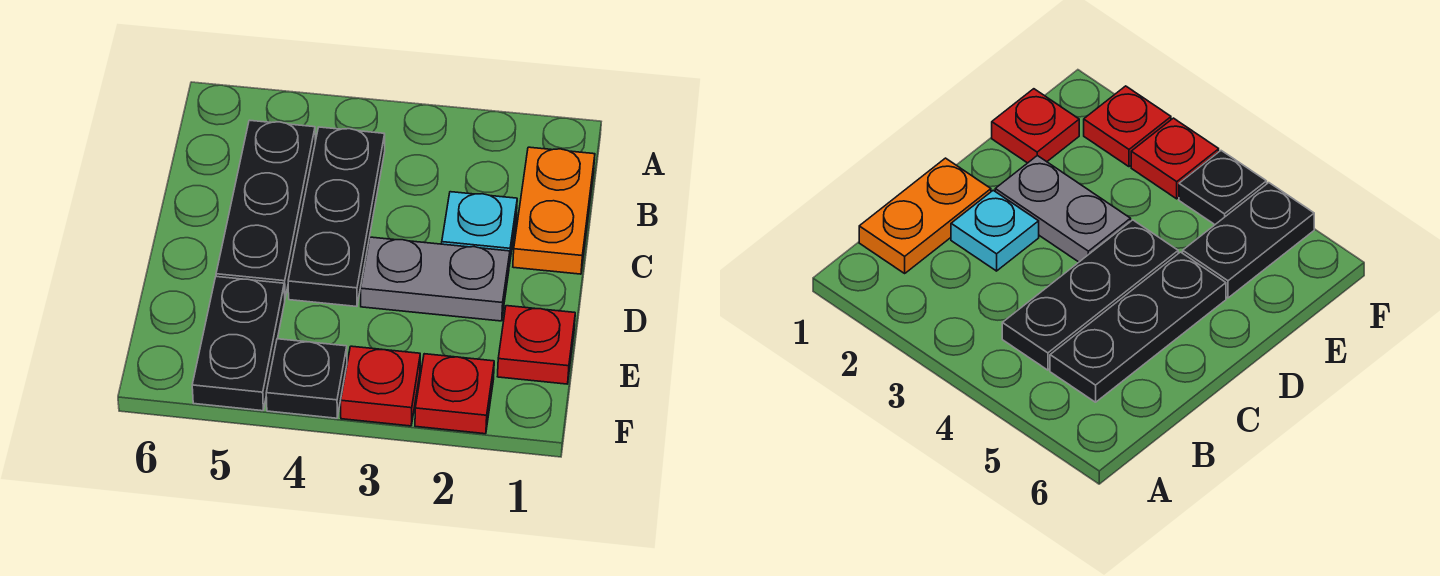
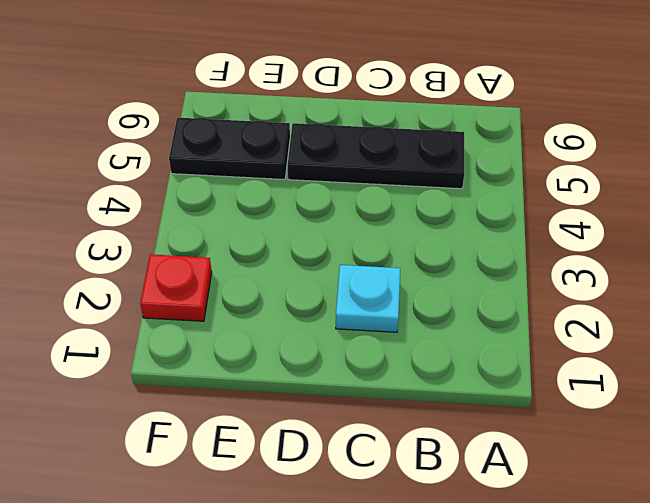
none -> orange plate B1:C1 level 1
none -> black plate B4:D4 level 1

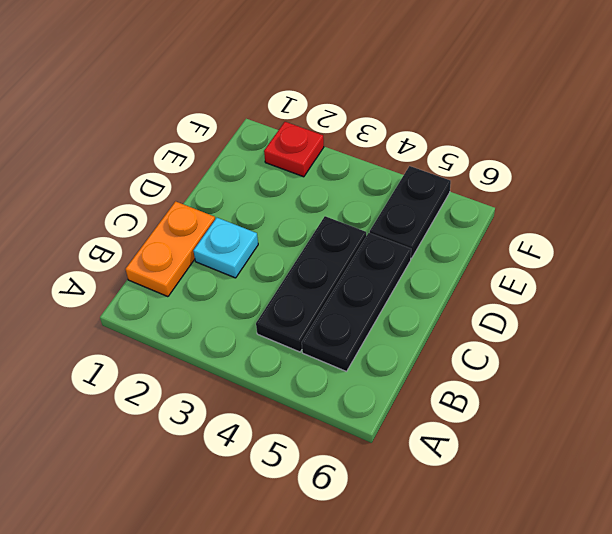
none -> grey plate D2:D3 level 1
none -> red plate E1 level 1

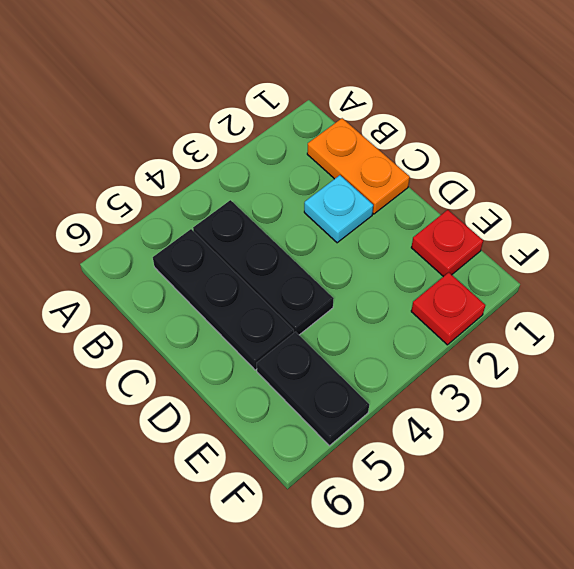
none -> grey plate D2:D3 level 1
none -> red plate F3 level 1

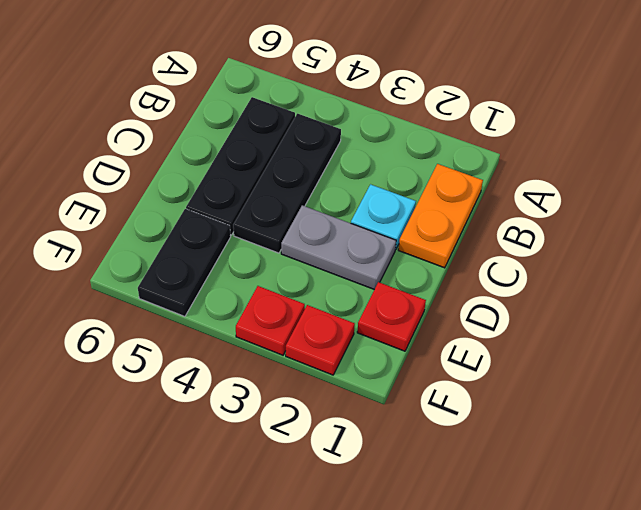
none -> black plate F4 level 1

